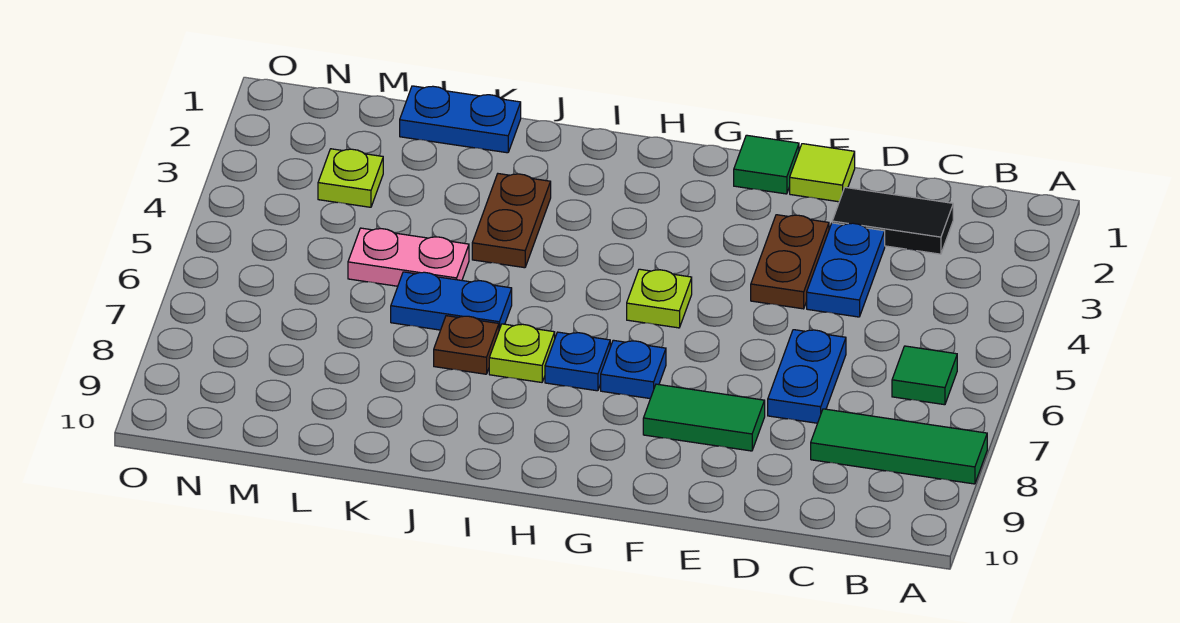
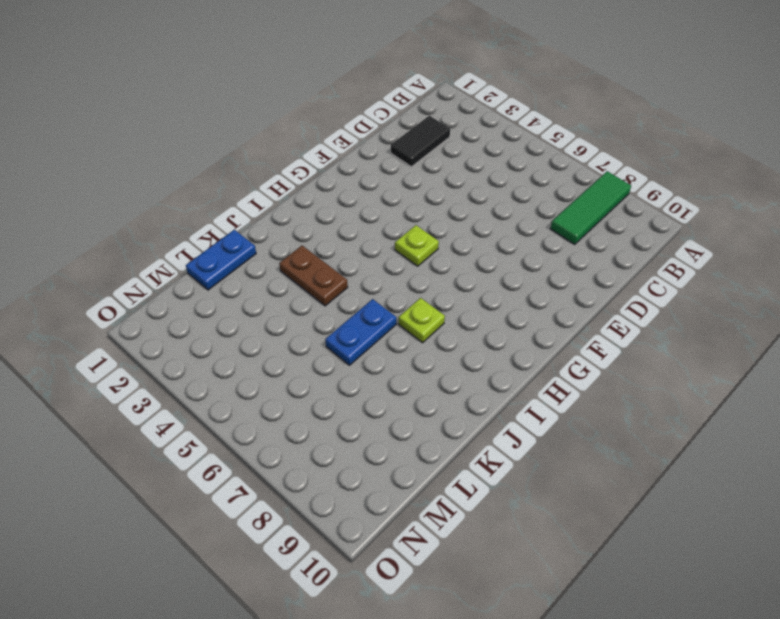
none -> green tile B6 level 1
none -> blue plate D3:D4 level 1
none -> blue plate D6:D7 level 1

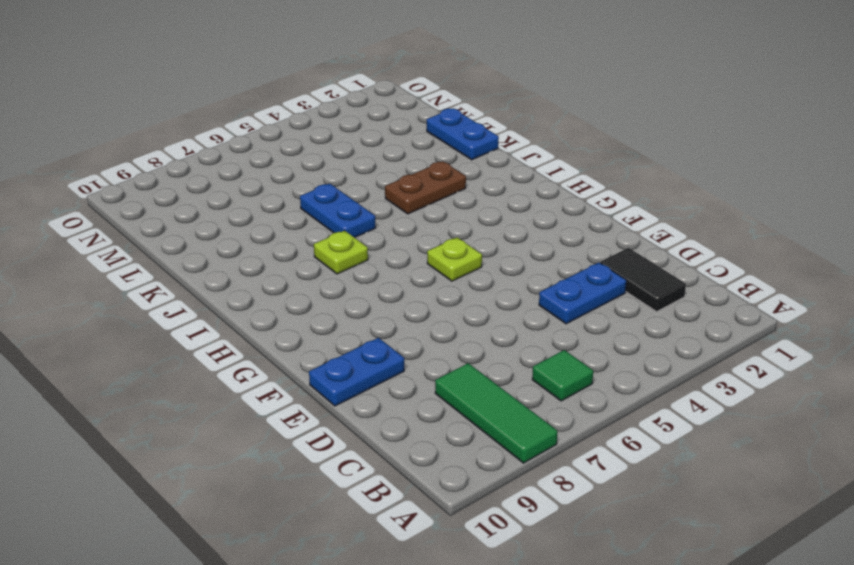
blue plate E9:E10 level 1 -> blue plate D6:D7 level 1
none -> lime tile E1 level 1
none -> brown plate E3:E4 level 1
none -> green tile E8:F8 level 1

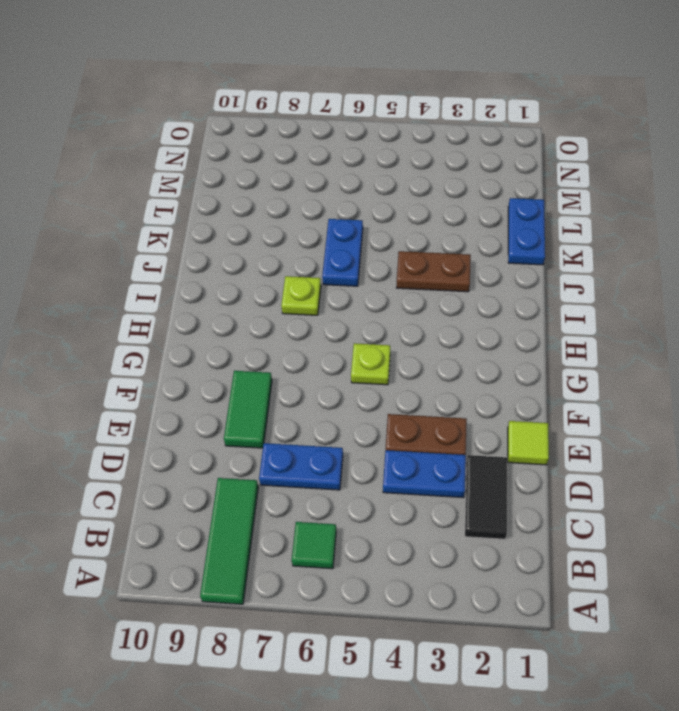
none -> green tile F1 level 1
none -> blue plate G7 level 1
none -> blue plate H7 level 1

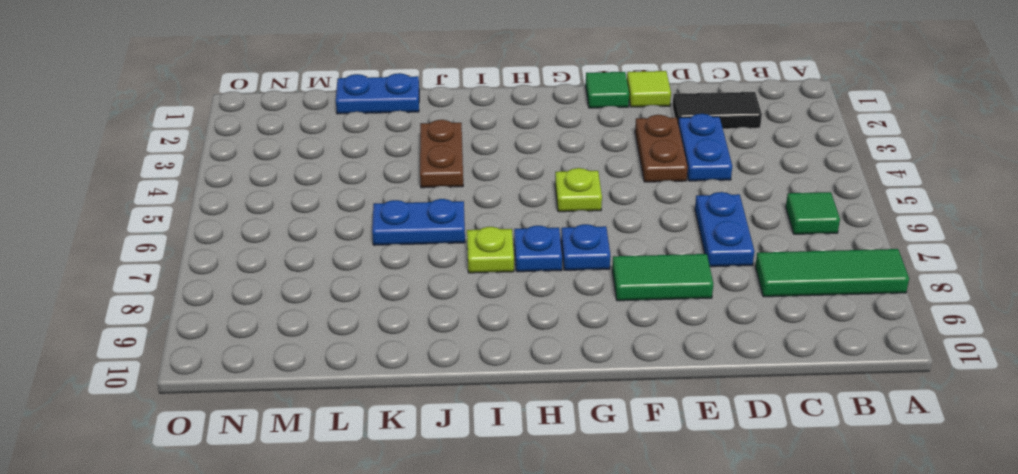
none -> brown plate J7 level 1
none -> pink plate K5:L5 level 1
none -> lime plate M3 level 1

